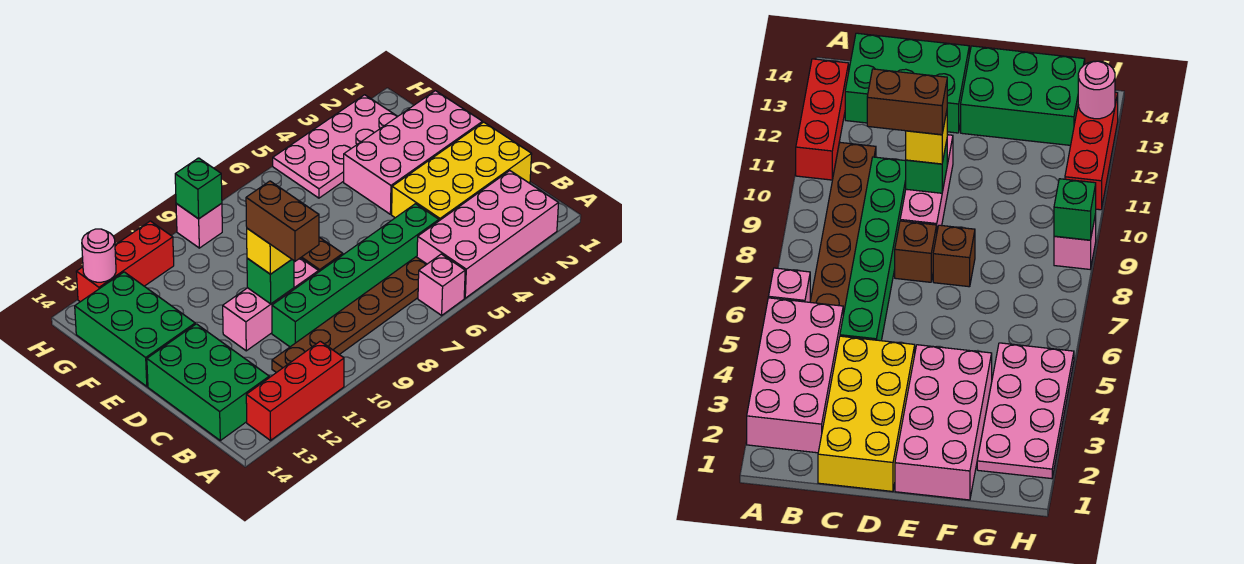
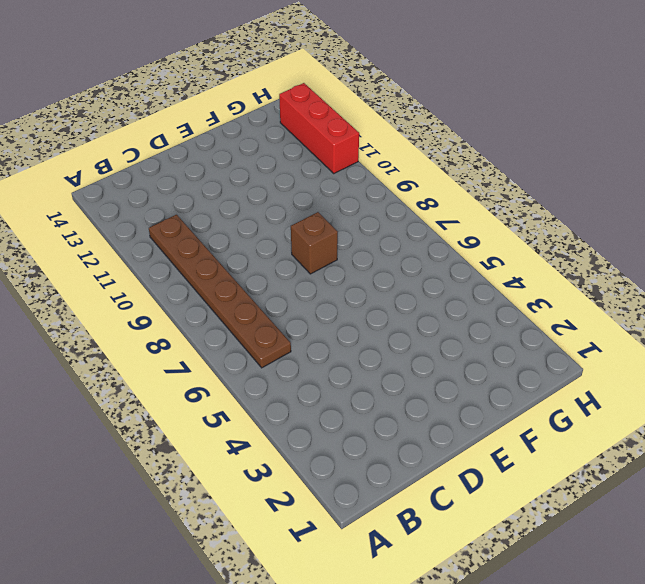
none -> pink brick A2:B5 level 1
none -> pink brick A6 level 1
none -> red brick A11:A13 level 1

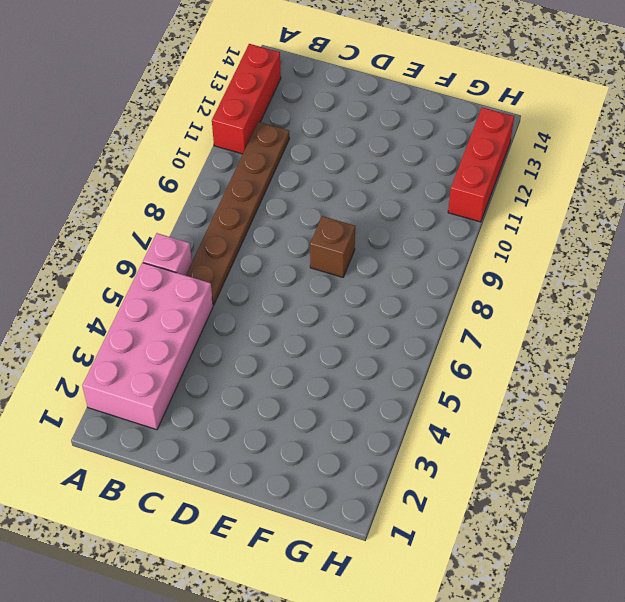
none -> green brick B13:D14 level 1
none -> yellow brick C1:D4 level 1
none -> green brick C5:C10 level 1

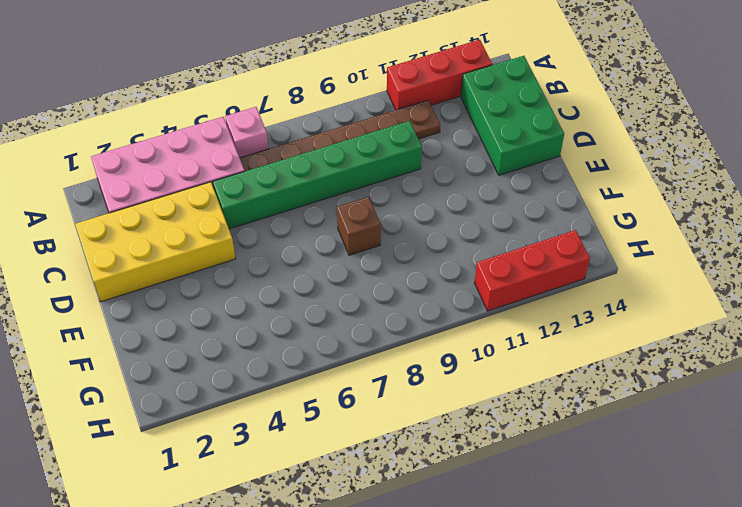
none -> brown brick D8 level 1
none -> pink brick D9:D11 level 1
none -> pink brick E1:F4 level 1

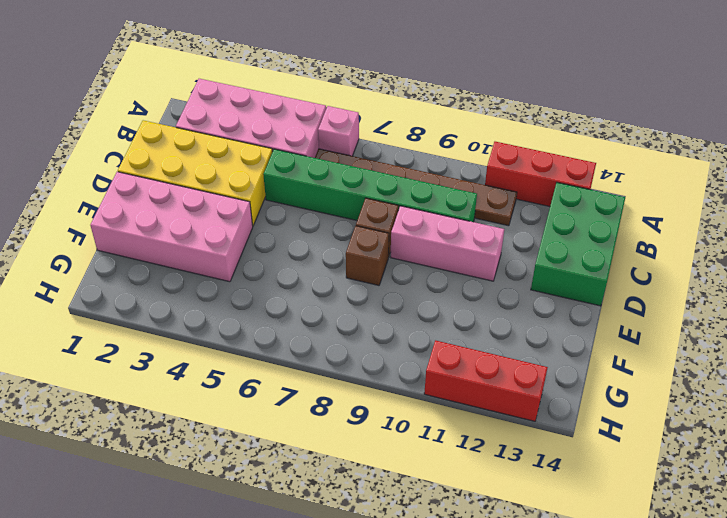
none -> green brick E13:G14 level 1
none -> pink plate G2:H5 level 1
none -> pink brick H9 level 1

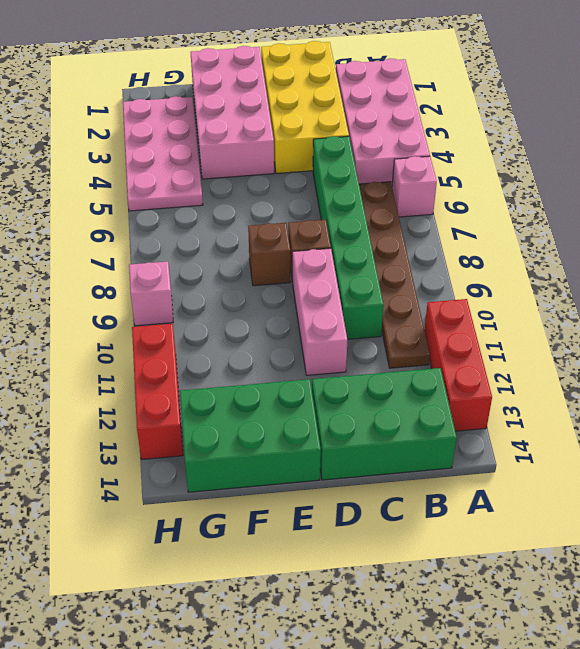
none -> green brick D10 level 2
none -> green brick H9 level 2
none -> pink round brick H13 level 2

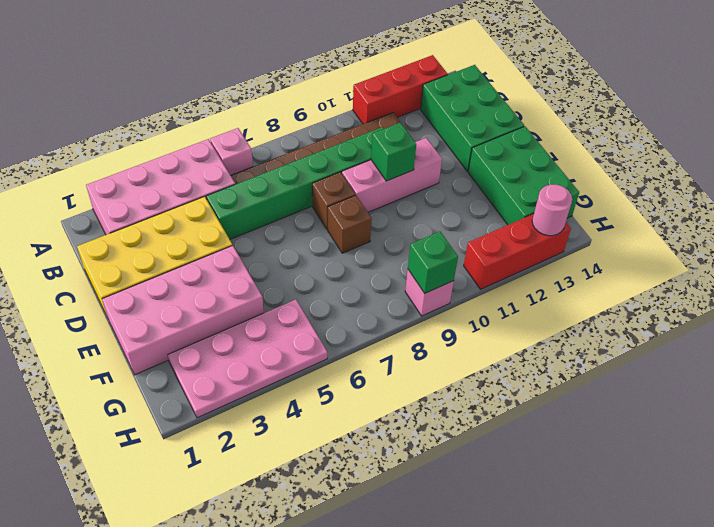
none -> yellow brick D10 level 3
none -> brown brick C10:D10 level 4

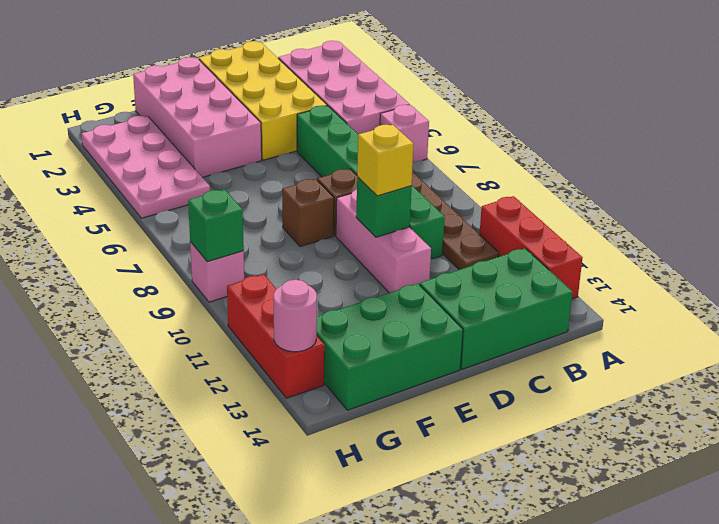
none -> brown brick C10:D10 level 4

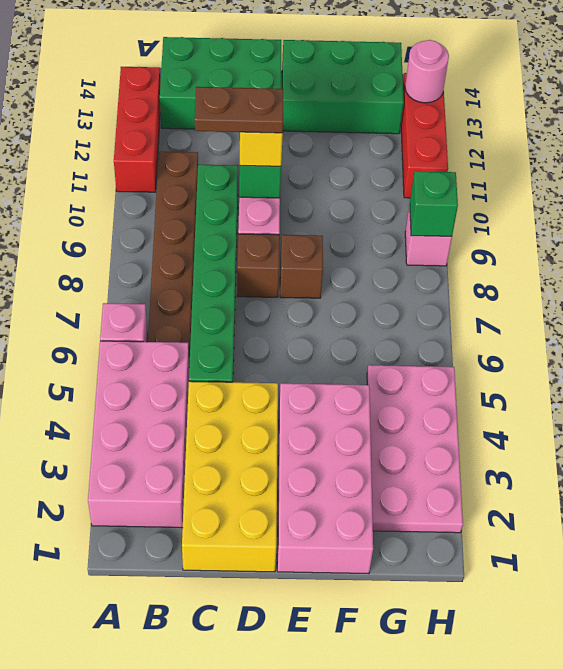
brown plate C10:D10 level 4 -> brown brick C10:D10 level 4

